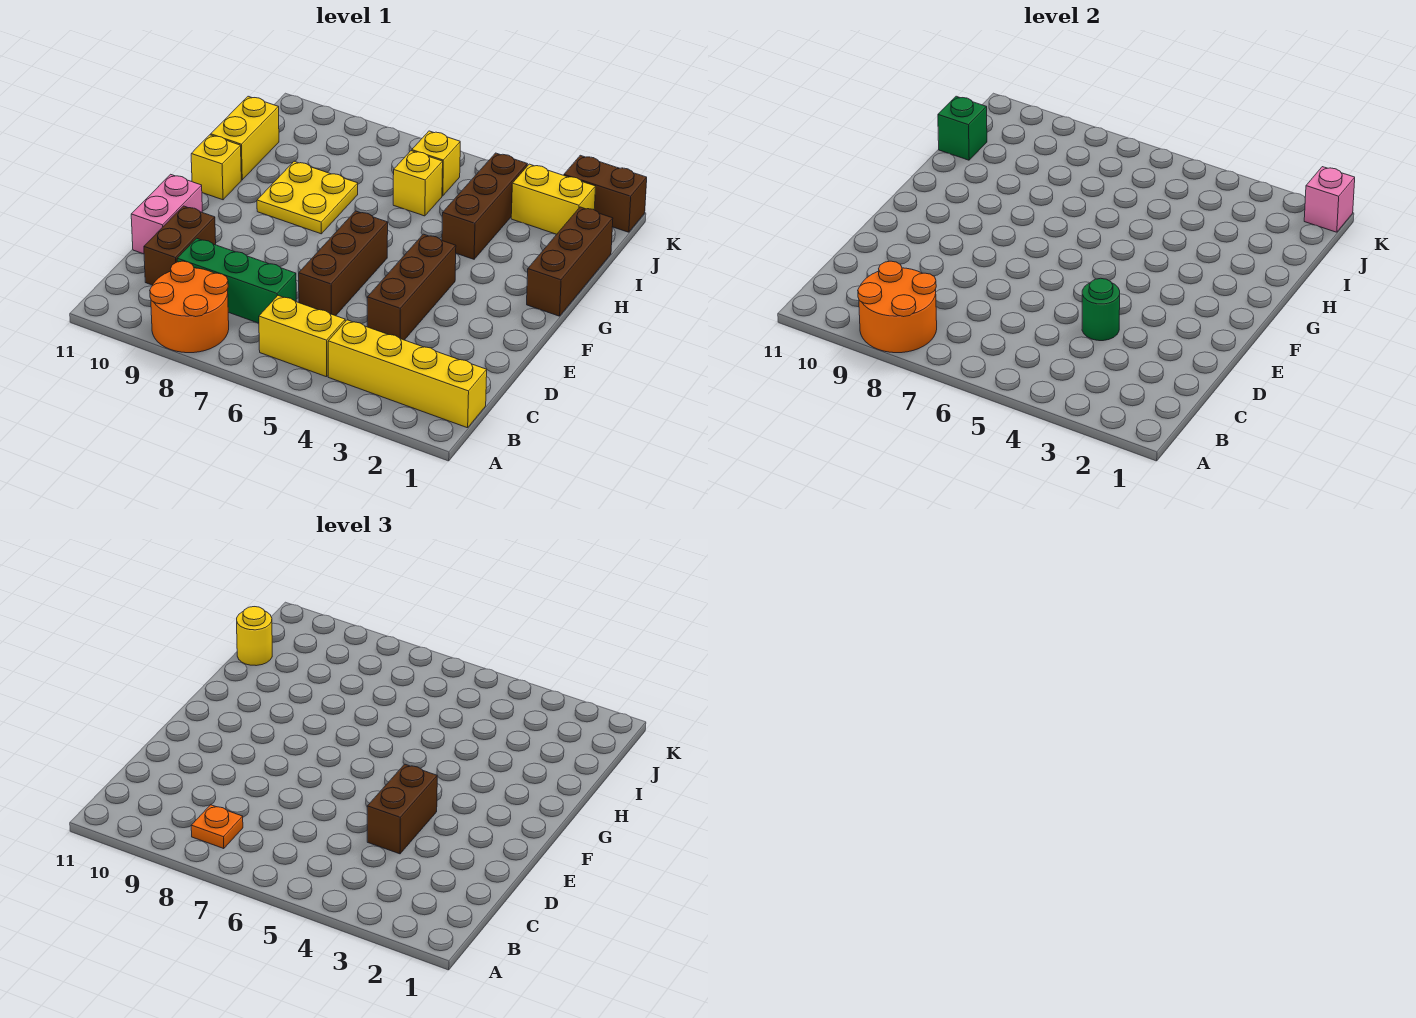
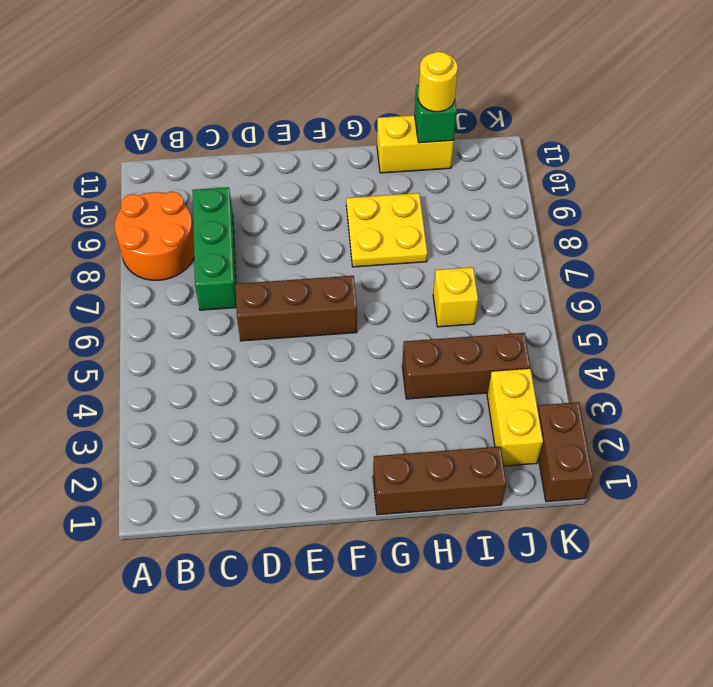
none -> yellow brick B1:B4 level 1
none -> yellow brick B5:B6 level 1
none -> brown brick C10:D10 level 1

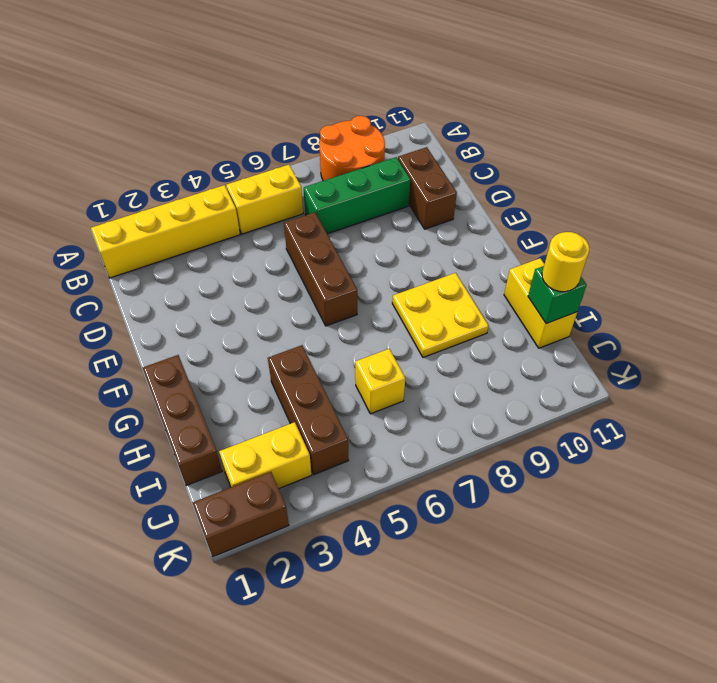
none -> brown brick D4:F4 level 1
none -> pink brick D11:E11 level 1
none -> yellow brick G11 level 1

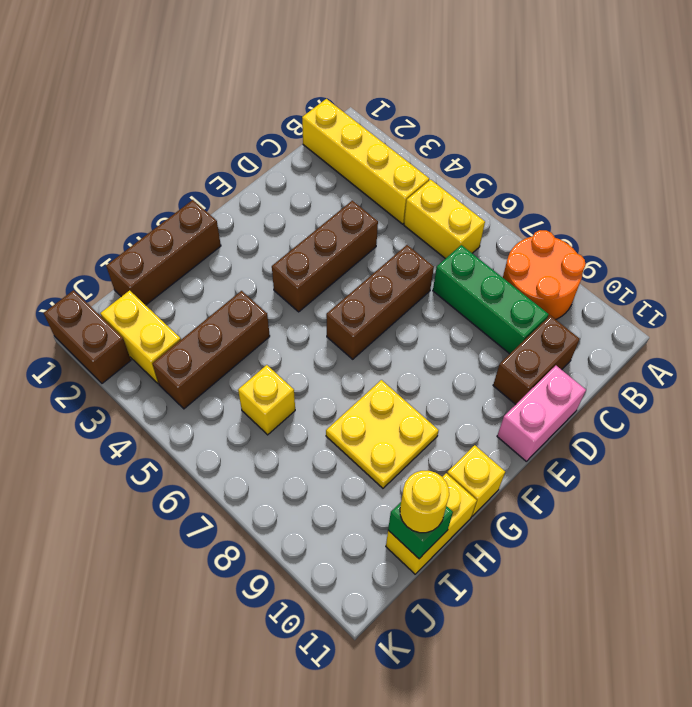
none -> yellow brick J6 level 1
none -> orange round brick A8:B9 level 2
none -> green round brick D4 level 2

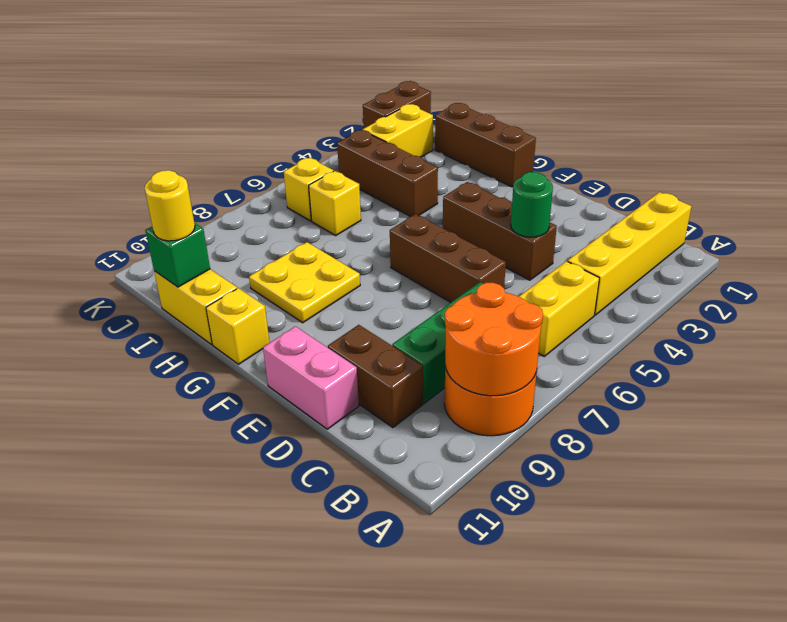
none -> pink brick K1 level 2
none -> orange plate B8 level 3
none -> brown brick D4:E4 level 3

